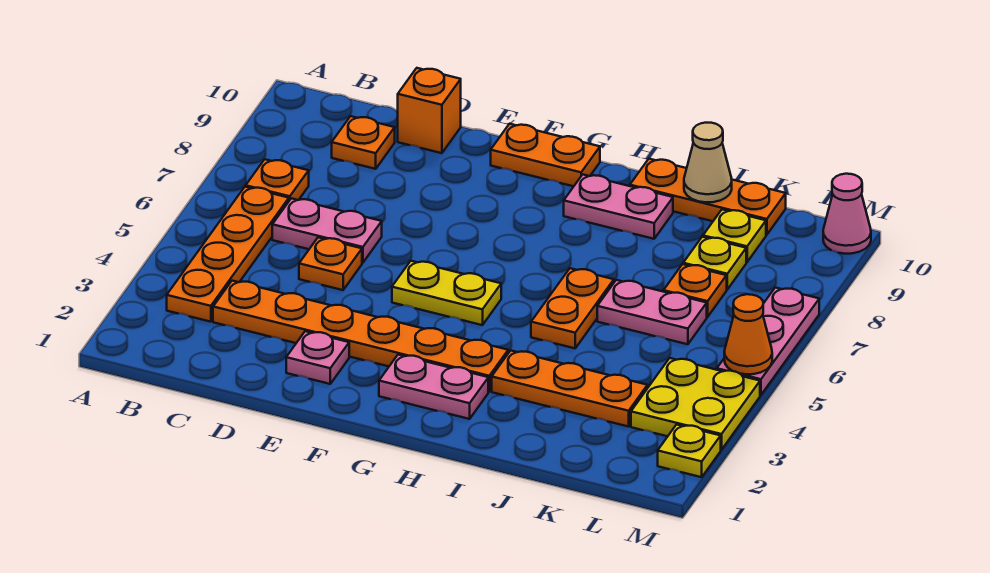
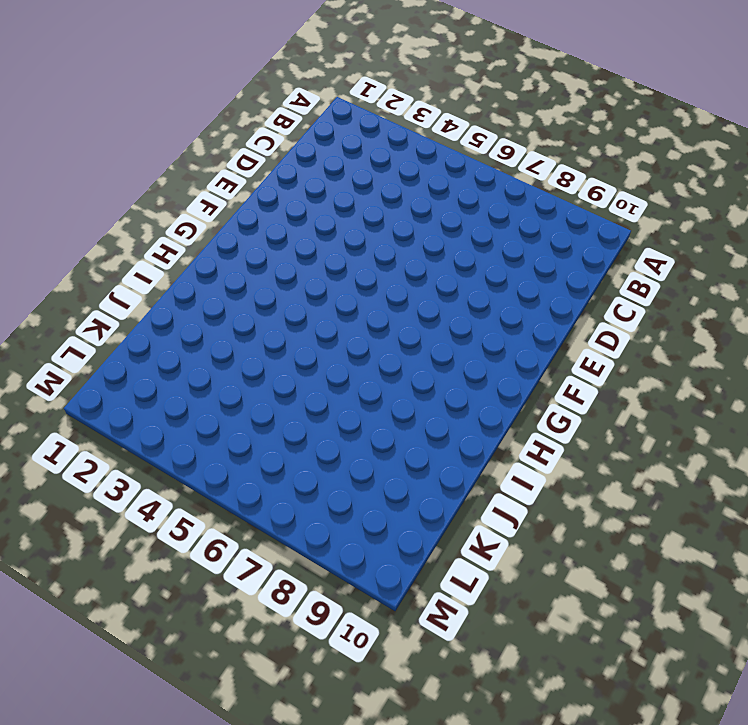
none -> orange plate B3:B6 level 1
none -> orange plate B7 level 1
none -> orange plate C3:H3 level 1

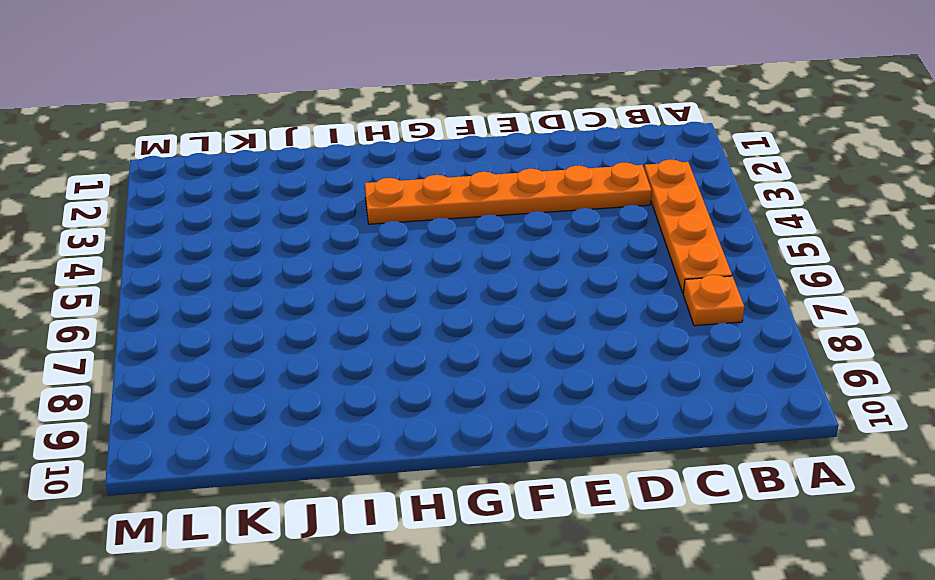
none -> pink plate C6:D6 level 1
none -> orange plate C9 level 1
none -> orange plate D5 level 1

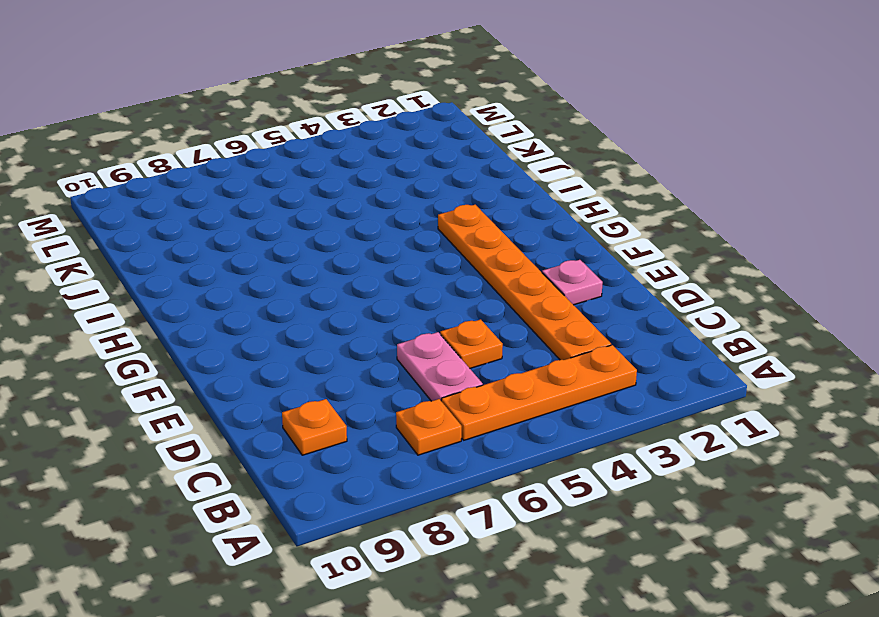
none -> orange brick D10 level 1
none -> yellow plate F5:G5 level 1
none -> orange plate F10:G10 level 1

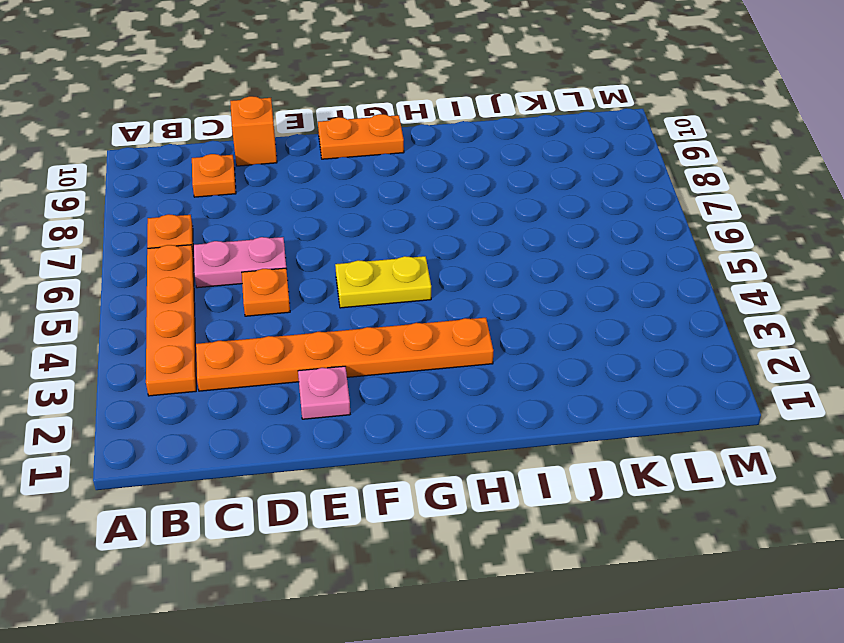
none -> pink plate G2:H2 level 1
none -> pink plate H9:I9 level 1
none -> orange plate I3:K3 level 1

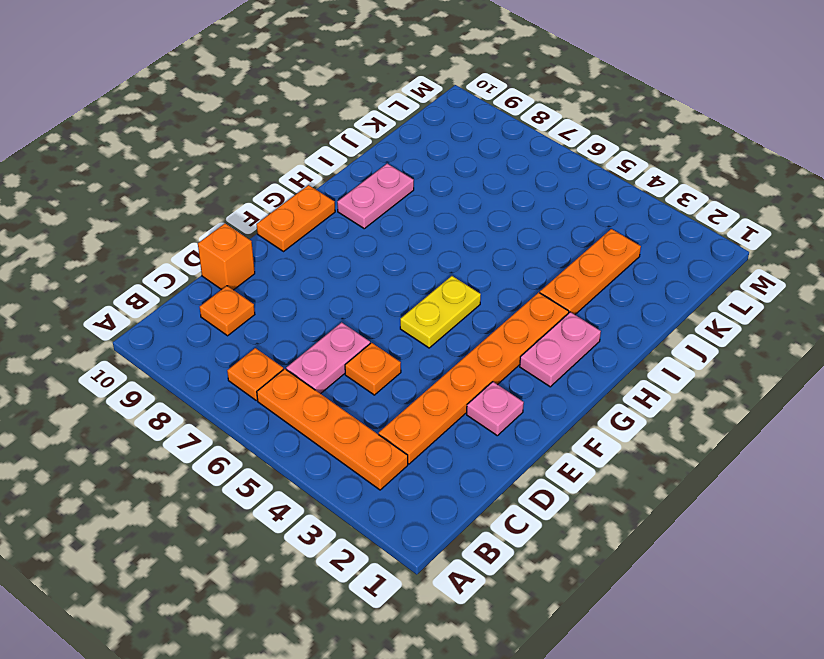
none -> orange plate I5:I6 level 1
none -> orange plate I10:K10 level 1
none -> pink plate J6:K6 level 1

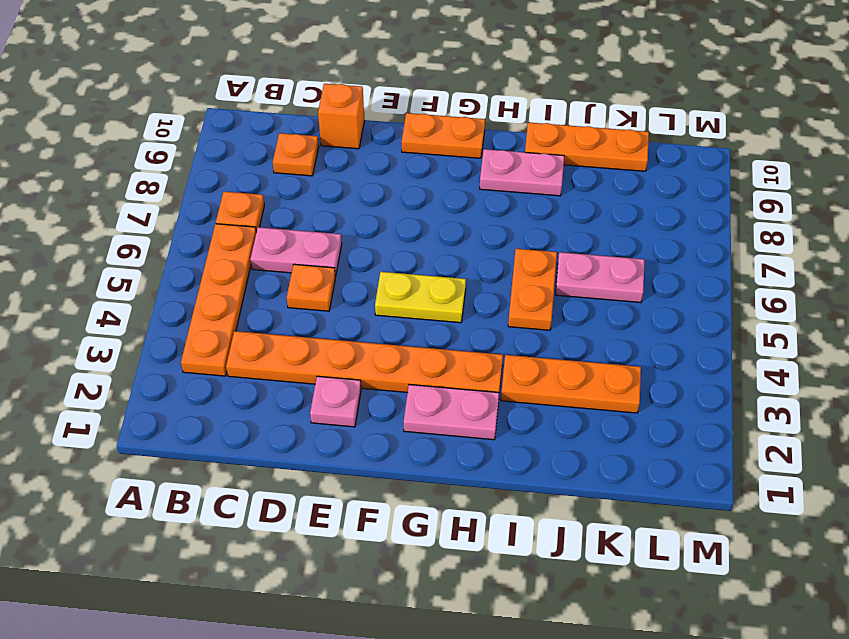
none -> orange plate K7 level 1
none -> yellow plate K8 level 1
none -> yellow plate K9 level 1

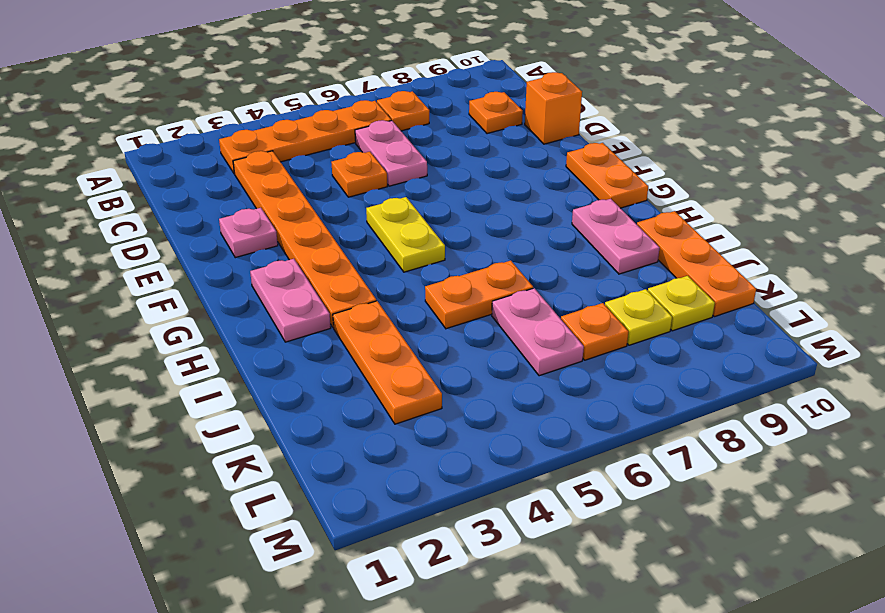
none -> yellow plate L3:M4 level 1
none -> yellow plate M2 level 1
none -> pink plate M5:M7 level 1

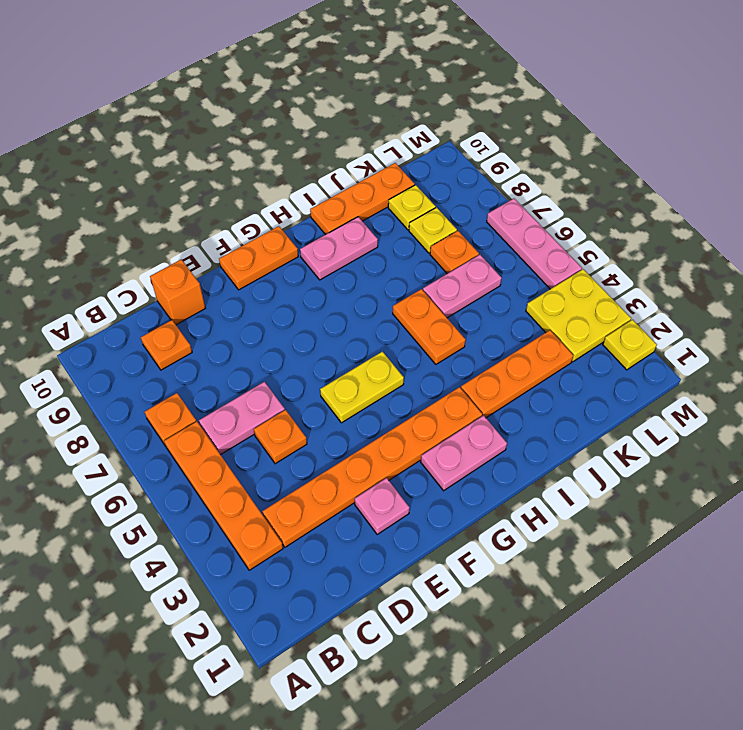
none -> pink cone M10 level 1
none -> tan cone J10 level 2
none -> orange cone M5 level 2

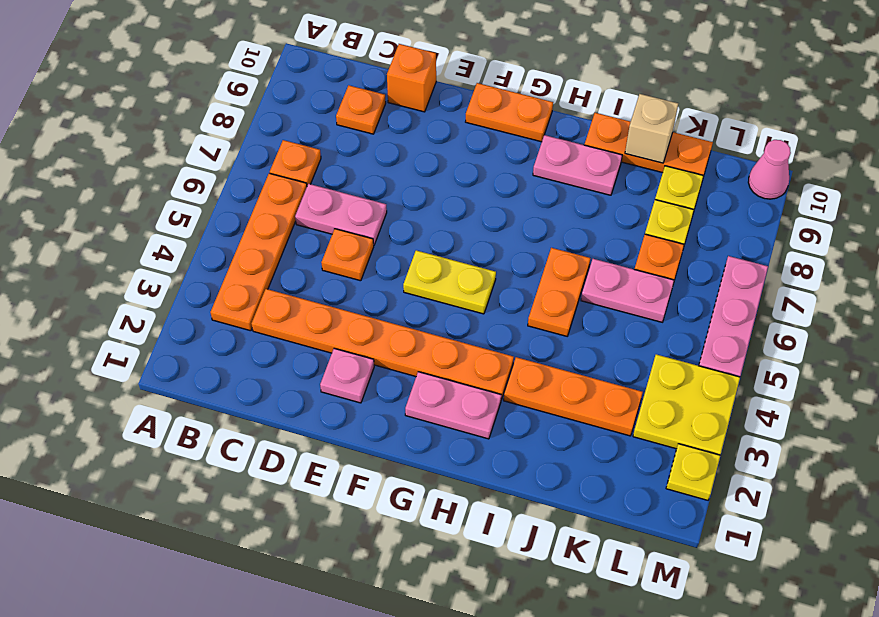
tan brick J10 level 2 -> tan cone J10 level 2
none -> orange cone M5 level 2

